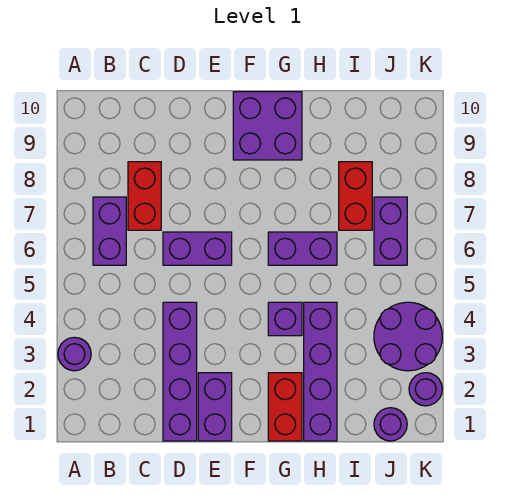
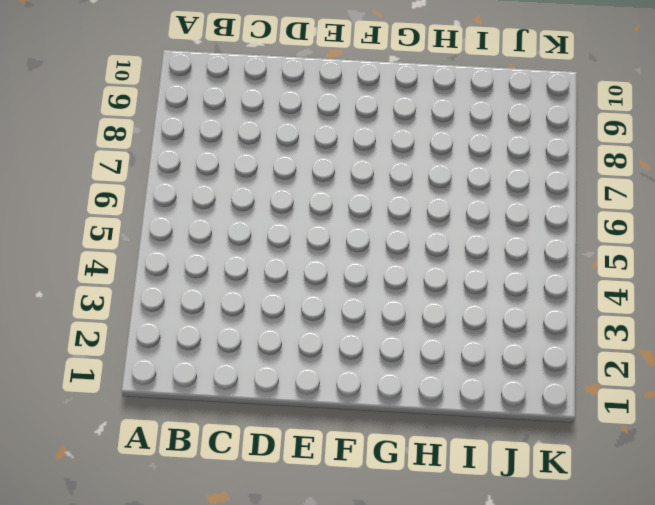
none -> purple round brick A3 level 1
none -> purple brick B6:B7 level 1
none -> red brick C7:C8 level 1

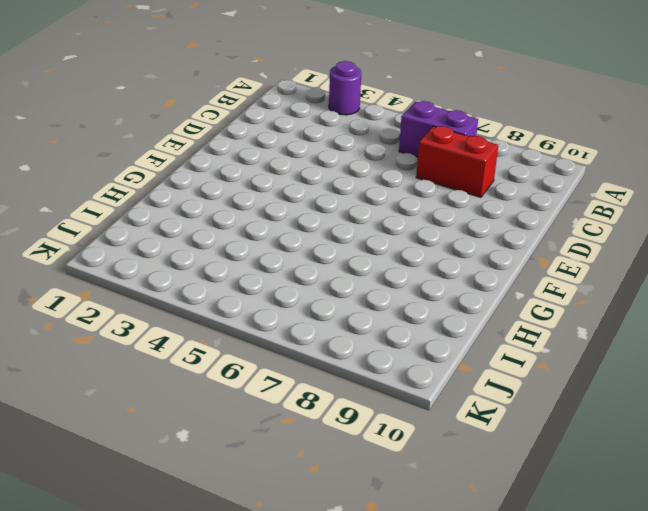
none -> purple brick D1:D4 level 1
none -> purple brick D6:E6 level 1
none -> purple brick E1:E2 level 1

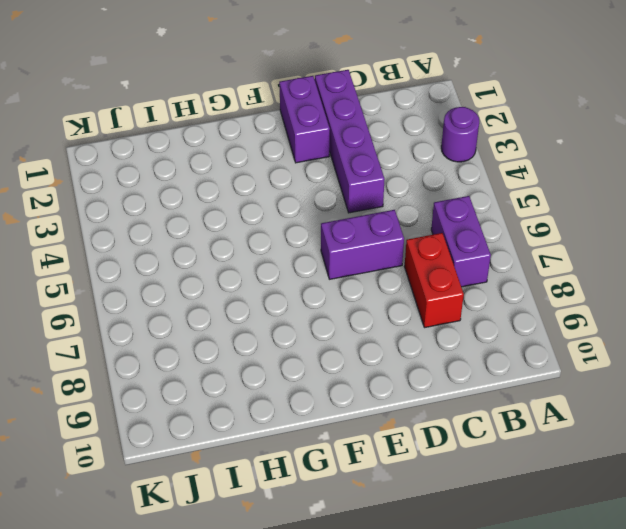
none -> purple brick F9:G10 level 1
none -> red brick G1:G2 level 1
none -> purple brick G4 level 1

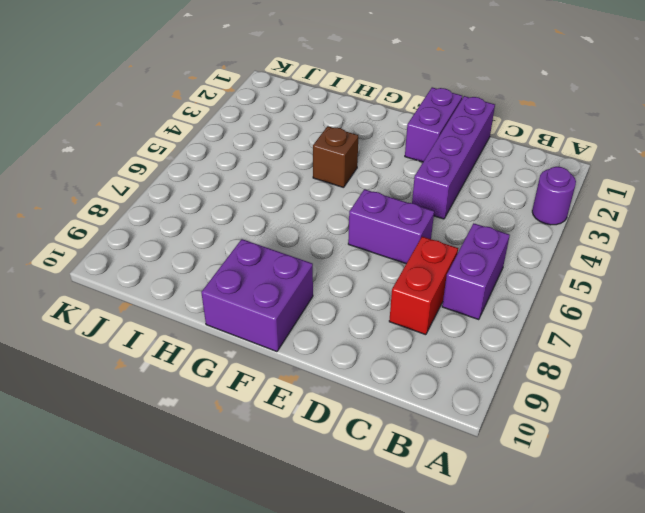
brown brick G4 level 1 -> purple brick G4 level 1
none -> red brick G1:G2 level 1
none -> purple brick G6:H6 level 1
none -> purple brick H1:H4 level 1

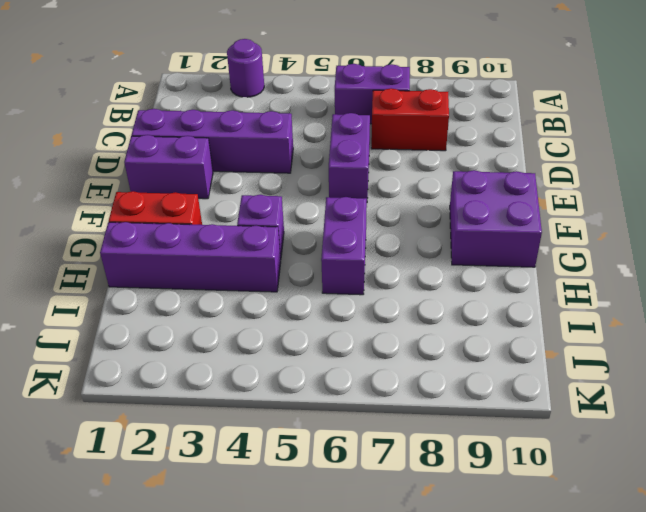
none -> red brick I7:I8 level 1
none -> purple round brick J1 level 1
none -> purple round brick J3:K4 level 1

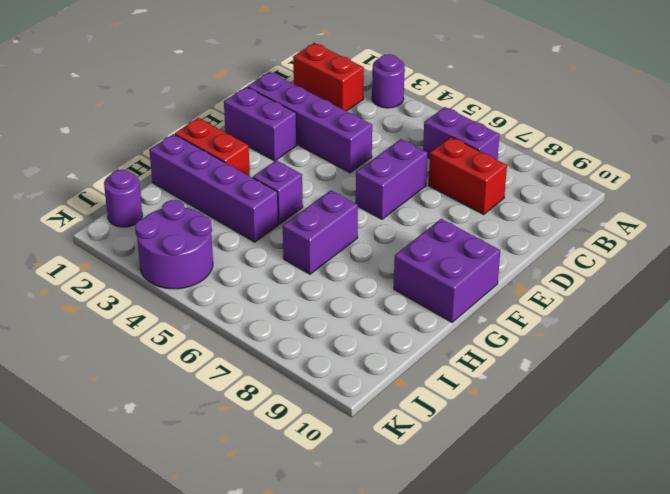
red brick B1:B2 level 1 -> red brick I7:I8 level 1
none -> purple brick J6:J7 level 1
none -> purple round brick K2 level 1

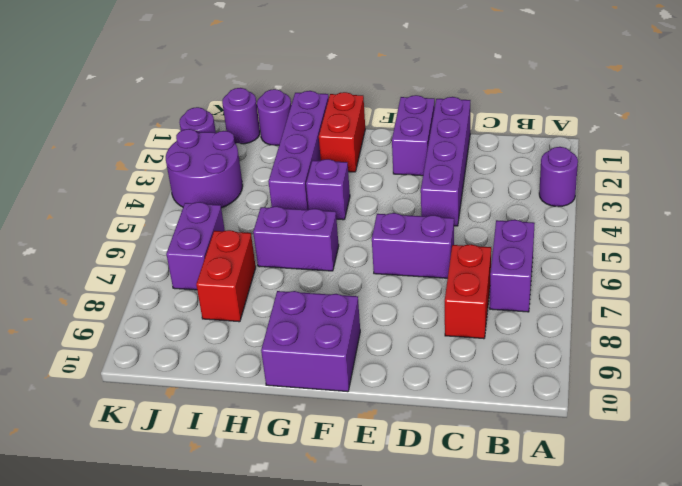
purple round brick I1 level 1 -> none

